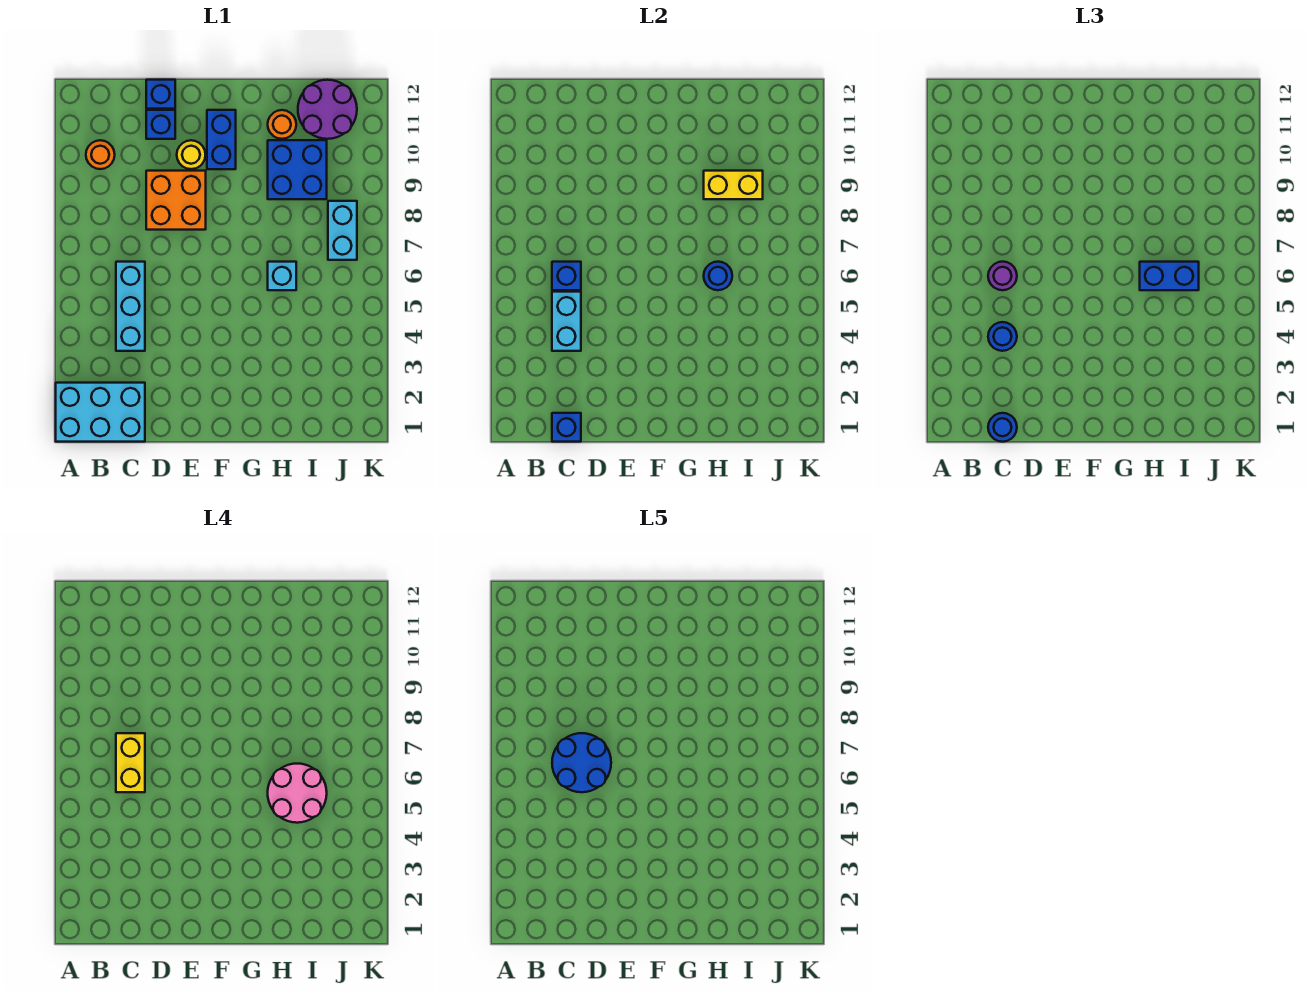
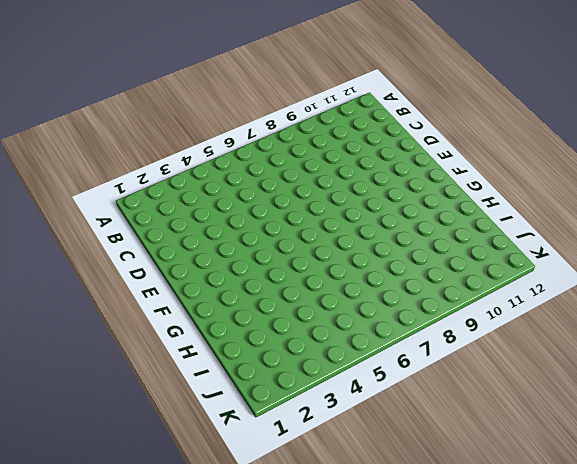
none -> cyan brick A1:C2 level 1
none -> orange round brick B10 level 1
none -> cyan brick C4:C6 level 1

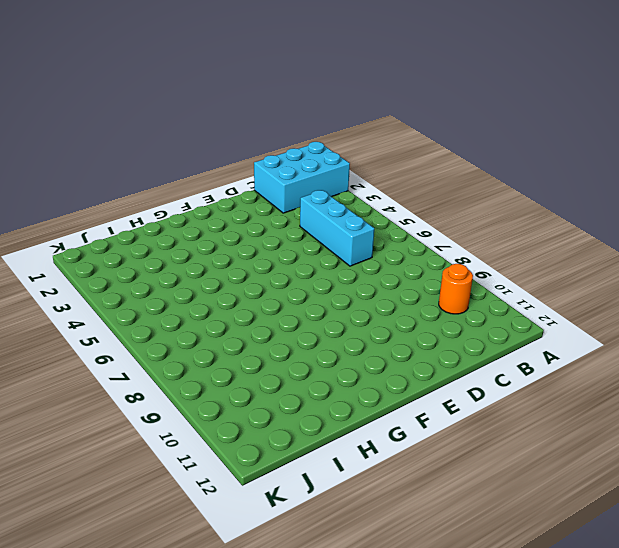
none -> orange brick D8:E9 level 1
none -> blue brick D11 level 1
none -> blue brick D12 level 1

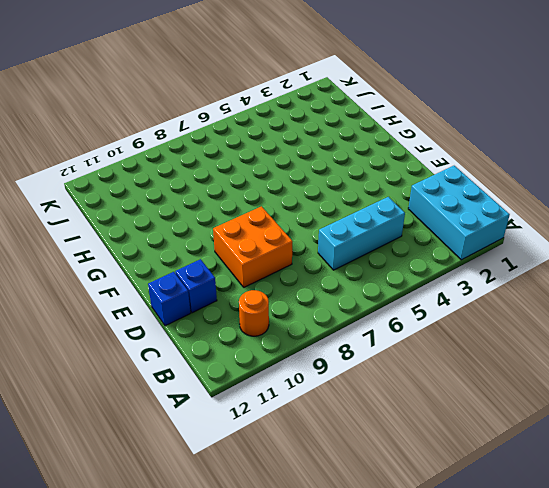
none -> yellow round brick E10 level 1
none -> blue brick F10:F11 level 1
none -> cyan brick H6 level 1

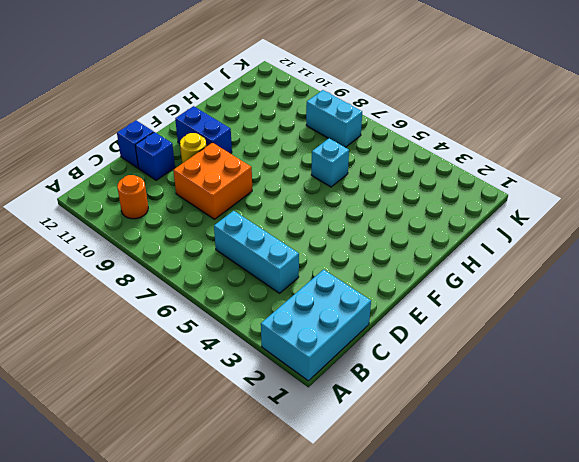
none -> blue brick H9:I10 level 1
none -> orange round brick H11 level 1
none -> purple round brick I11:J12 level 1

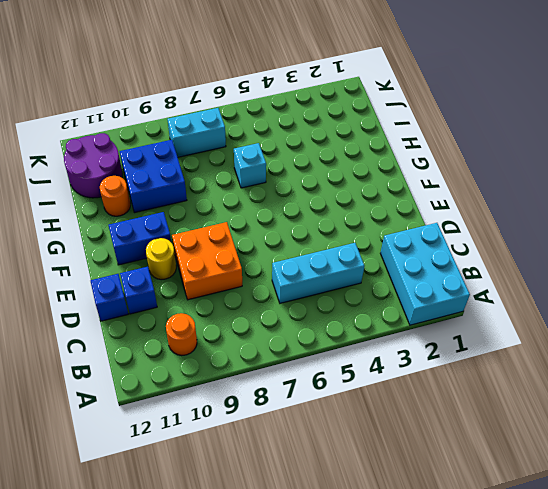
none -> blue brick C1 level 2
none -> cyan brick C4:C5 level 2
none -> blue brick C6 level 2

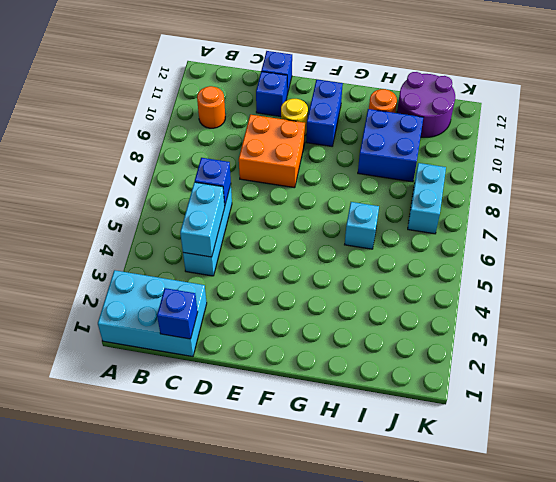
none -> blue round brick H6 level 2
none -> yellow brick H9:I9 level 2
none -> blue round brick C1 level 3

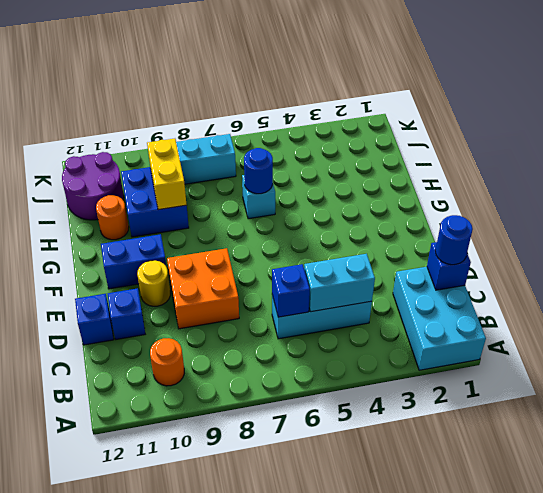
none -> blue round brick C4 level 3
none -> purple round brick C6 level 3
none -> blue brick H6:I6 level 3

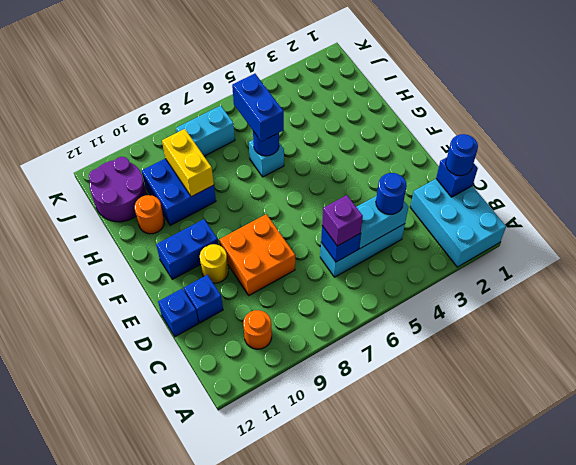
purple brick C6 level 3 -> purple round brick C6 level 3
none -> yellow brick C6:C7 level 4
none -> pink round brick H5:I6 level 4
none -> blue round brick C6:D7 level 5

